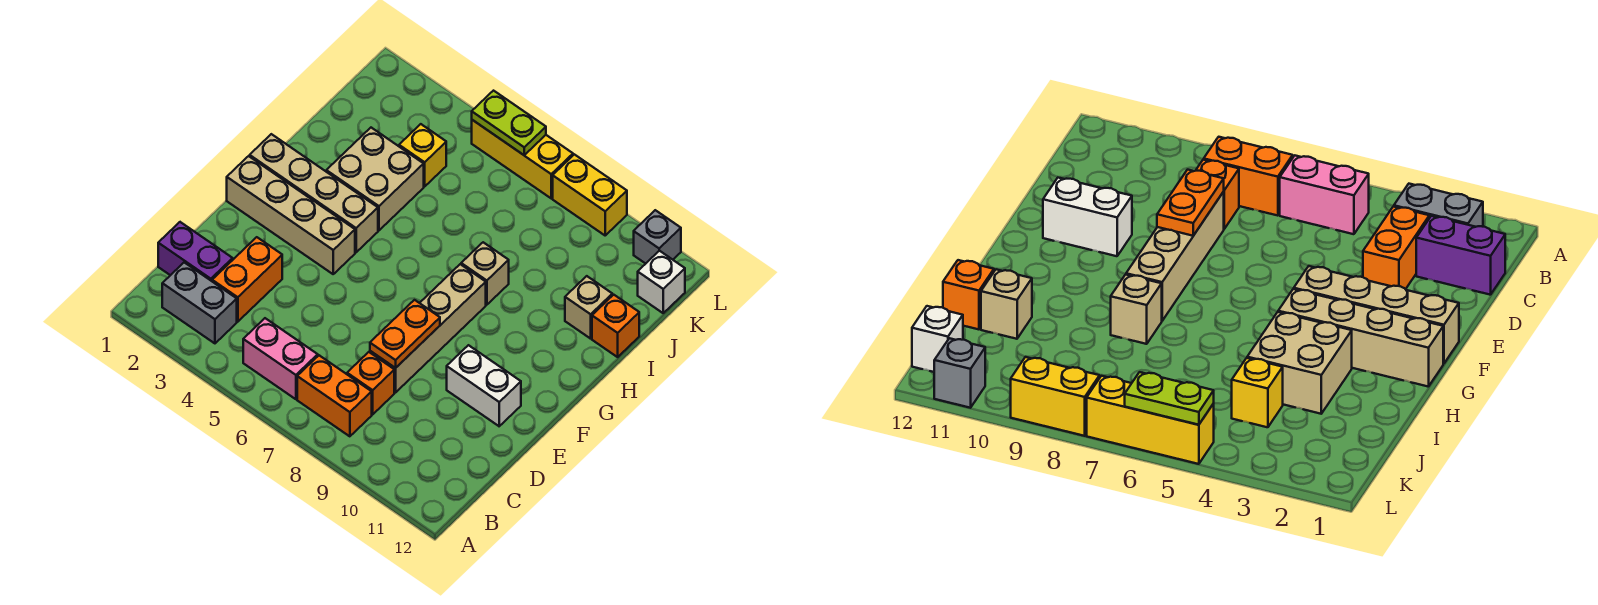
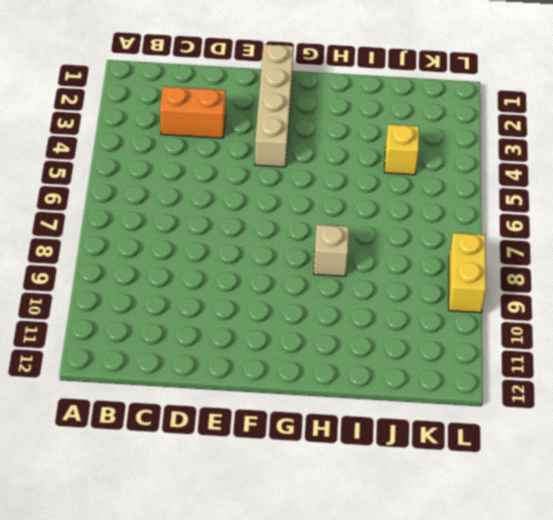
none -> grey brick B2:B3 level 1
none -> pink brick B5:B6 level 1
none -> orange brick B7:B8 level 1

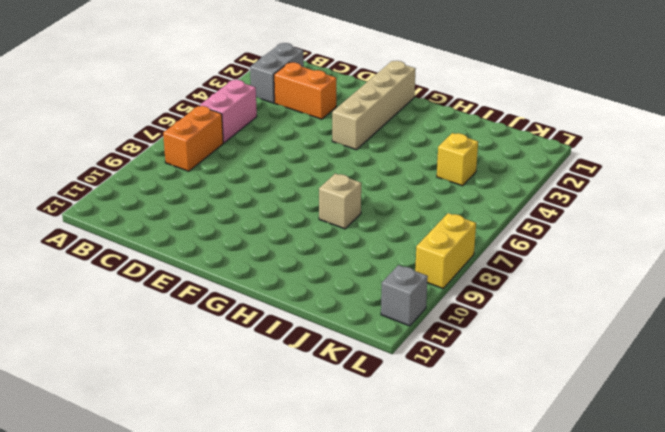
none -> purple brick C1:C2 level 1
none -> orange brick C8 level 1
none -> tan brick D8:G8 level 1

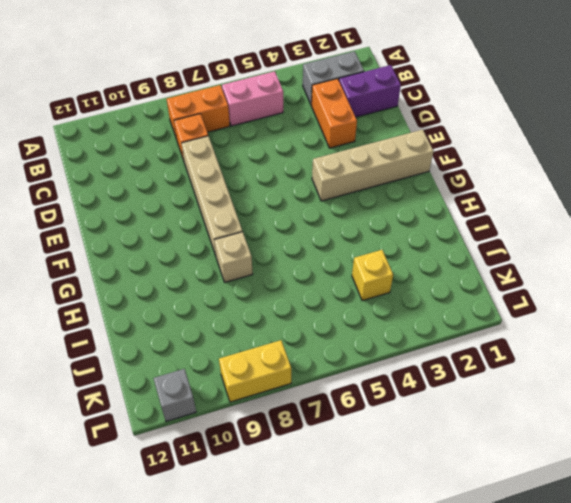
none -> white brick E10:E11 level 1
none -> tan brick G1:G4 level 1
none -> tan brick H3:I4 level 1

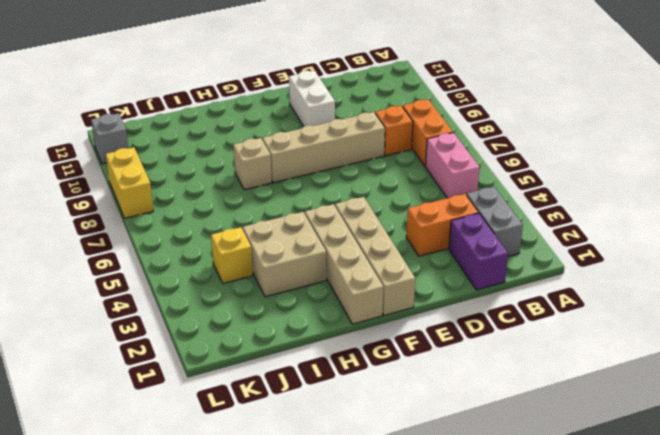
none -> tan brick I11 level 1
none -> orange brick I12 level 1
none -> white brick K12 level 1

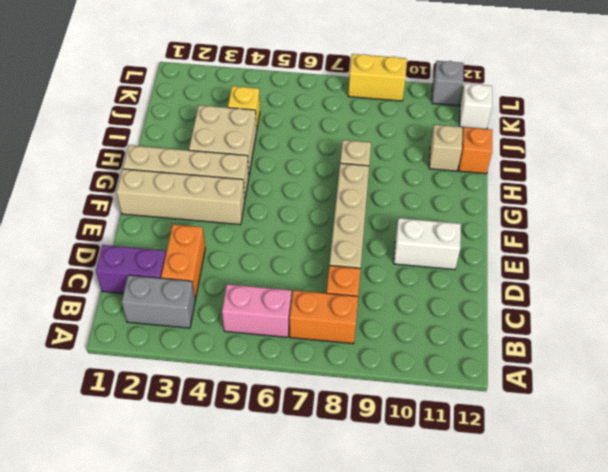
none -> yellow brick L5:L7 level 1
none -> orange plate D8:E8 level 2
none -> lime plate L5:L6 level 2

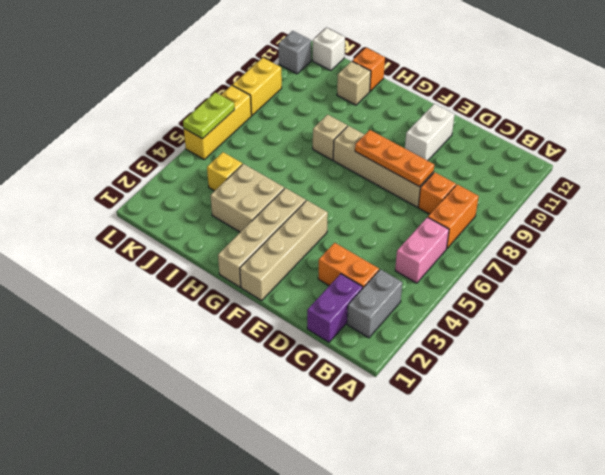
orange plate D8:F8 level 2 -> orange plate D8:E8 level 2

